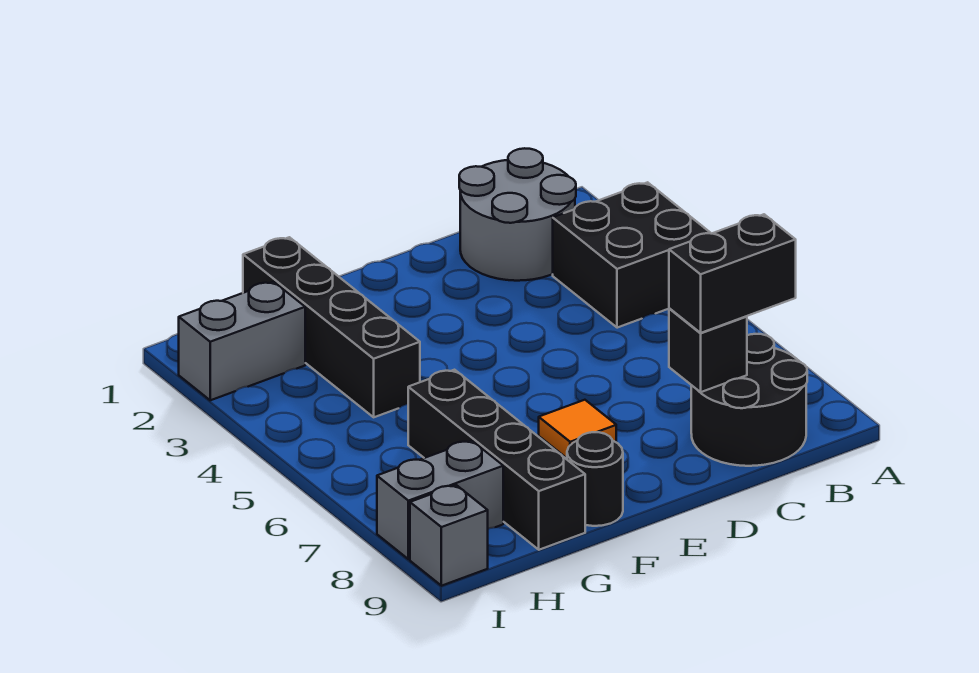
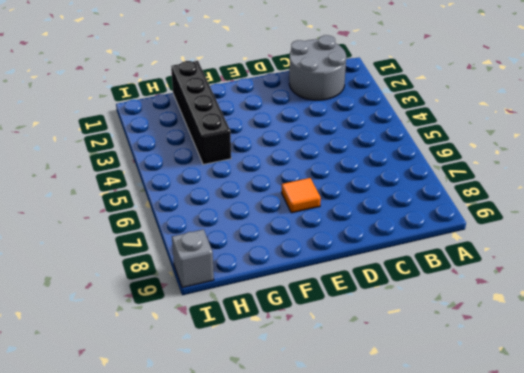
none -> black brick A3:B4 level 1
none -> black round brick B8:C9 level 1
none -> black round brick F9 level 1

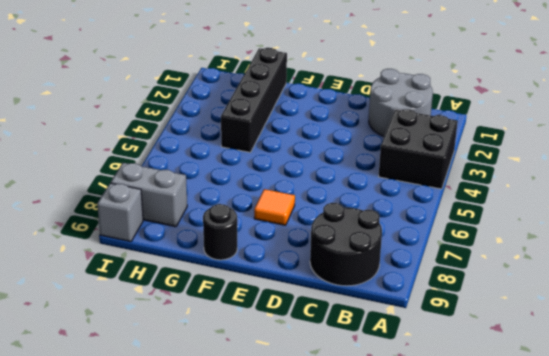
none -> black brick G6:G9 level 1
none -> grey brick H2:I2 level 1
none -> black brick C8 level 2

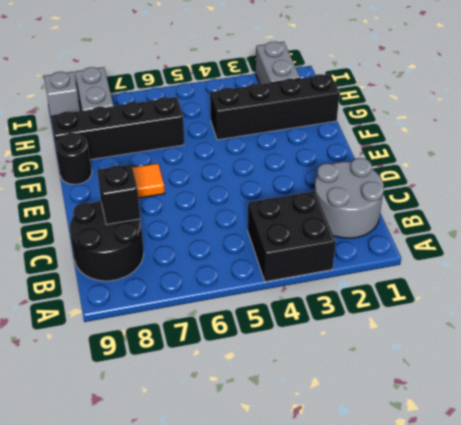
none -> black brick B8:C8 level 3

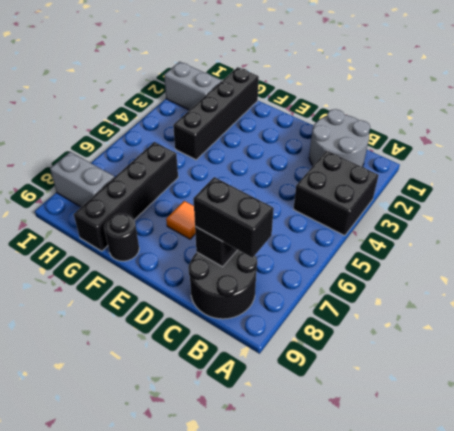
none -> grey brick I9 level 1

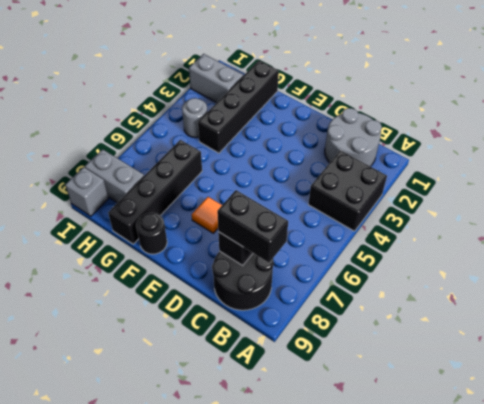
grey round brick H4 level 1 -> none

